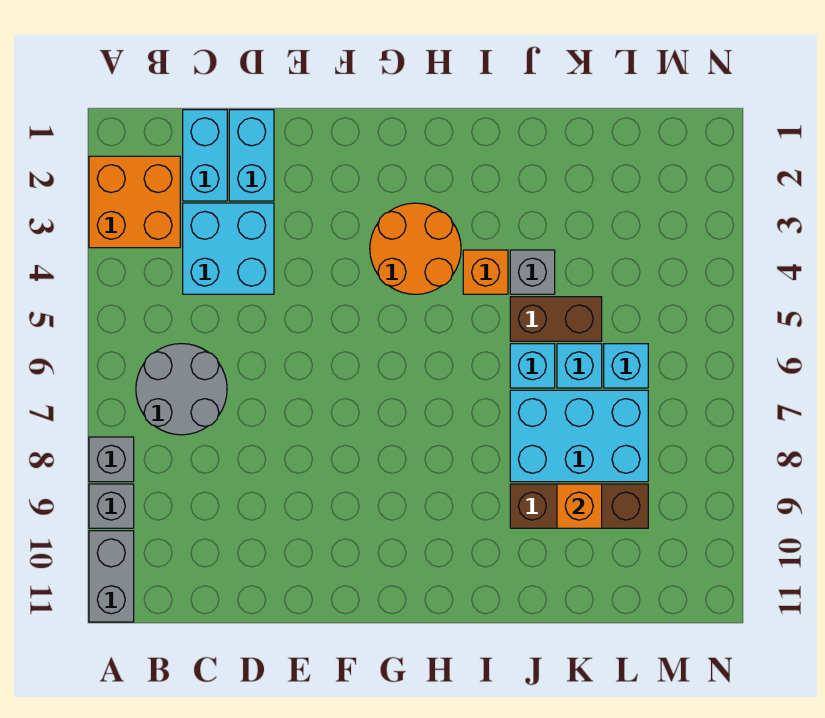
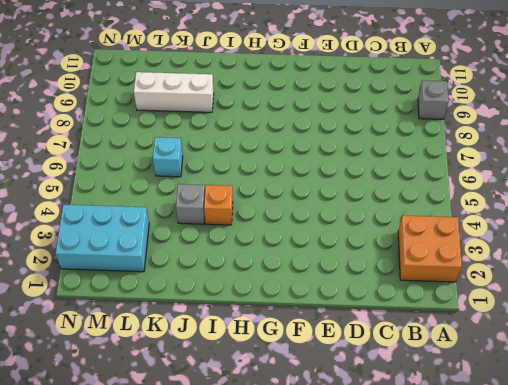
white brick J9:L9 level 1 -> brown brick J9:L9 level 1
cyan brick L2:N3 level 1 -> cyan brick J7:L8 level 1
none -> grey brick A8 level 1
none -> grey brick A10:A11 level 1
none -> grey round brick B6:C7 level 1

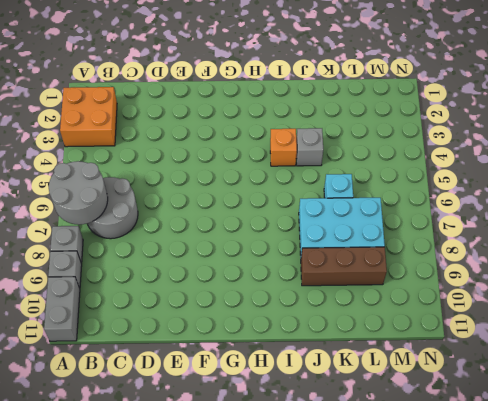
grey round brick A6:B7 level 2 -> none
none -> cyan brick C1:C2 level 1
none -> cyan brick C3:D4 level 1
none -> cyan brick D1:D2 level 1

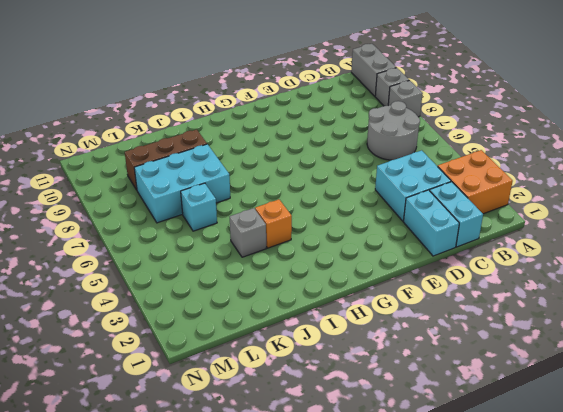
none -> orange round brick G3:H4 level 1
none -> brown brick J5:K5 level 1
none -> cyan brick J6 level 1

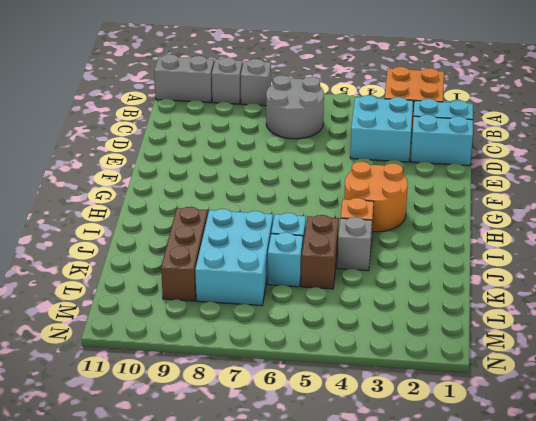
none -> cyan brick L6 level 1
none -> orange brick K9 level 2

